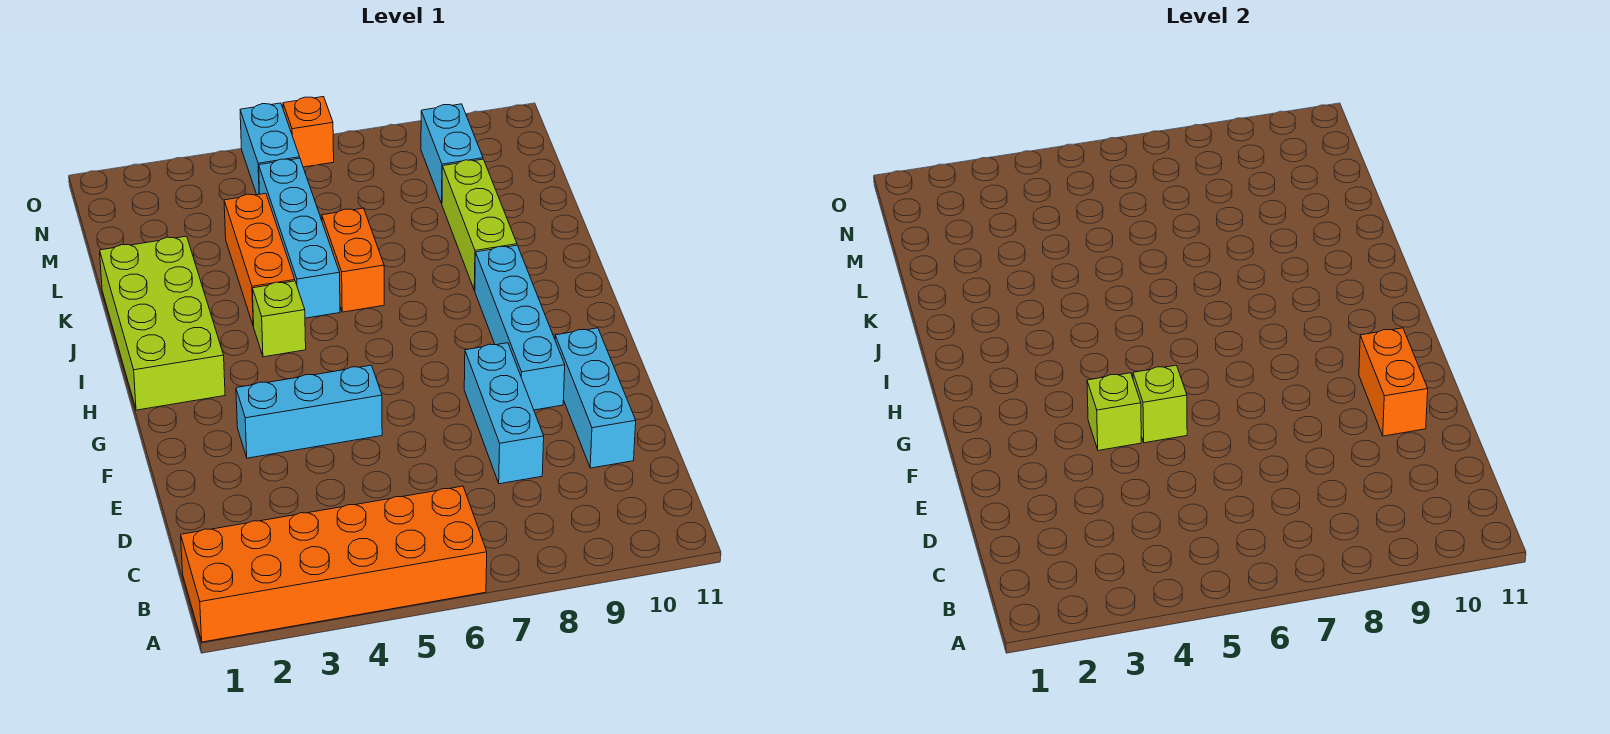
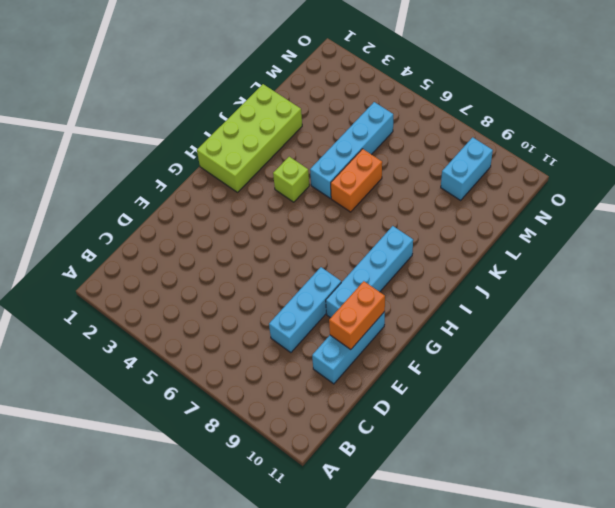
none -> orange brick A1:B6 level 1
none -> cyan brick F3:F5 level 1
none -> orange brick J4:L4 level 1

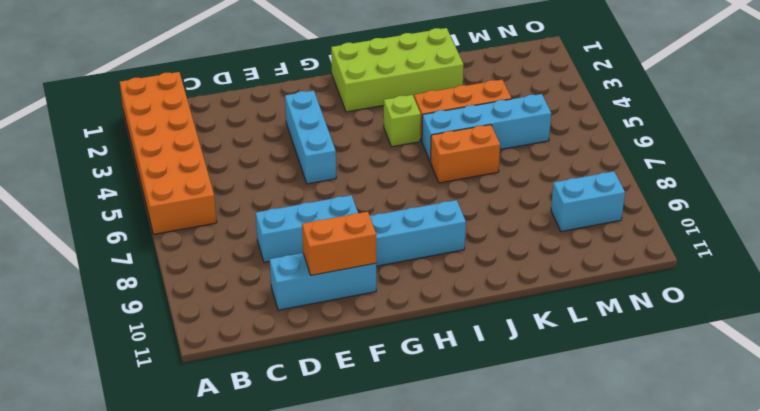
none -> lime brick J9:L9 level 1
none -> cyan brick N5:O5 level 1
none -> orange brick O6 level 1

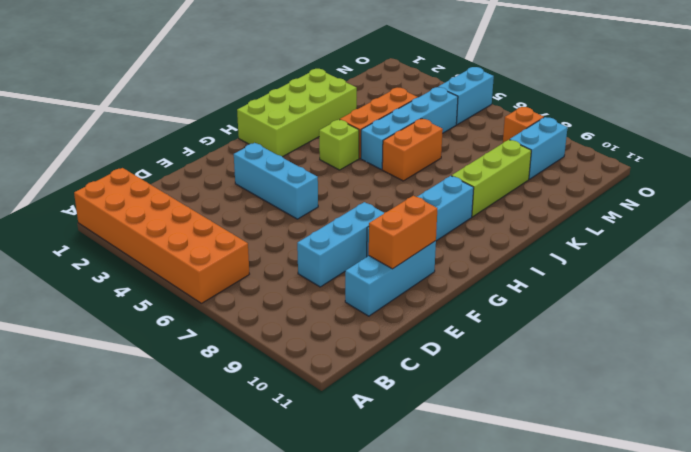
orange brick N8 level 1 -> orange brick O6 level 1
none -> lime brick F4 level 2
none -> lime brick F5 level 2

